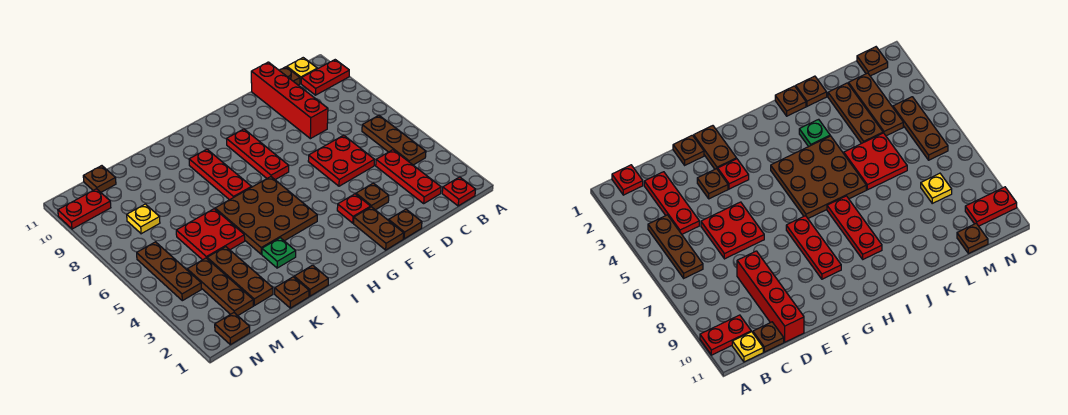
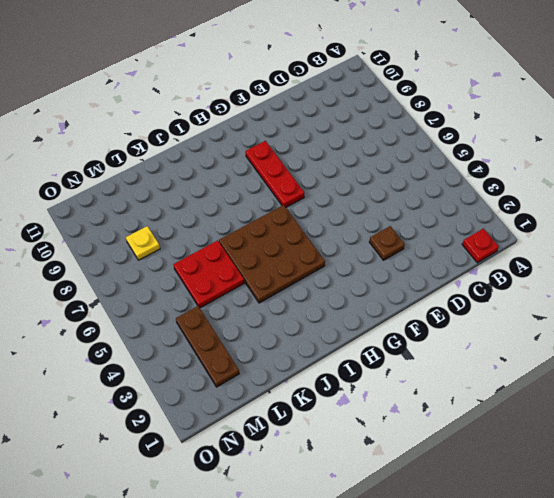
none -> red plate A10:B10 level 1
none -> brown plate B4:B6 level 1
none -> yellow plate B11 level 1

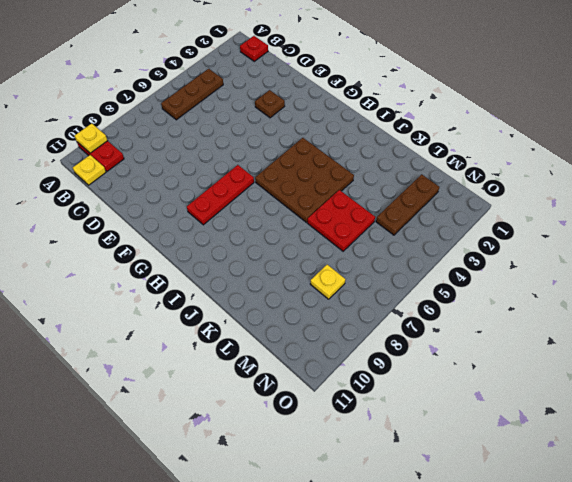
yellow plate A10 level 2 -> none
none -> red plate C2:C4 level 1
none -> brown plate C11 level 1
none -> red plate D5:E6 level 1

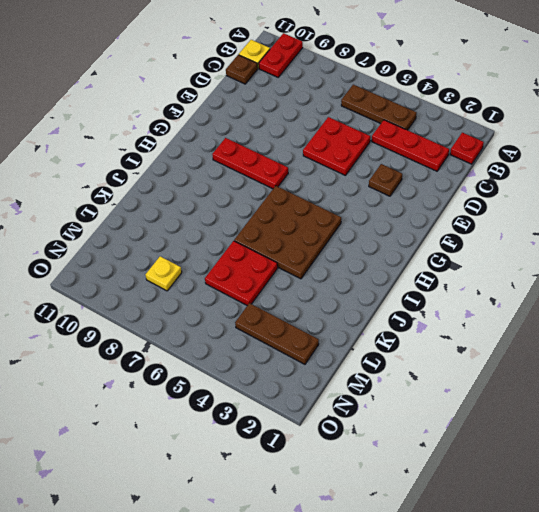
none -> red brick D8:D11 level 1
none -> brown plate E1 level 1
none -> brown plate F1:F2 level 1

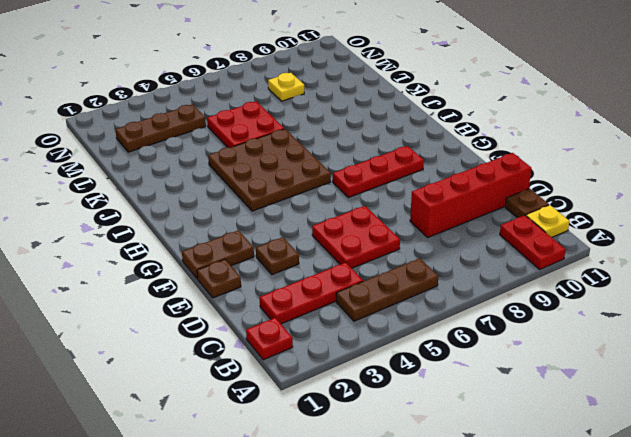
none -> red plate F3 level 1
none -> red plate I7:I9 level 1
none -> brown plate J1 level 1

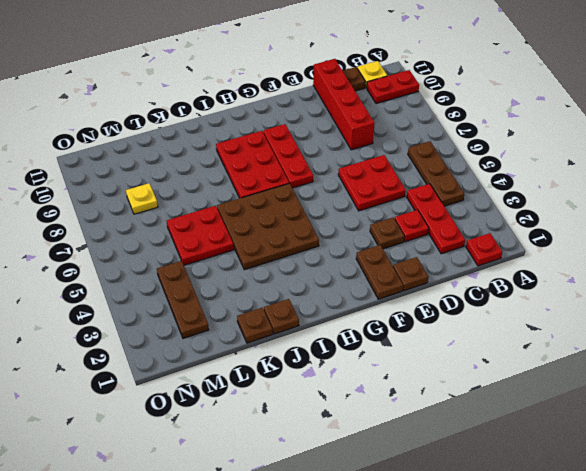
red plate D3 level 1 -> red plate F3 level 1
red plate H7:I9 level 1 -> red plate I7:I9 level 1
none -> green plate J3 level 1
none -> brown plate L2:L4 level 1
none -> brown plate M11 level 1

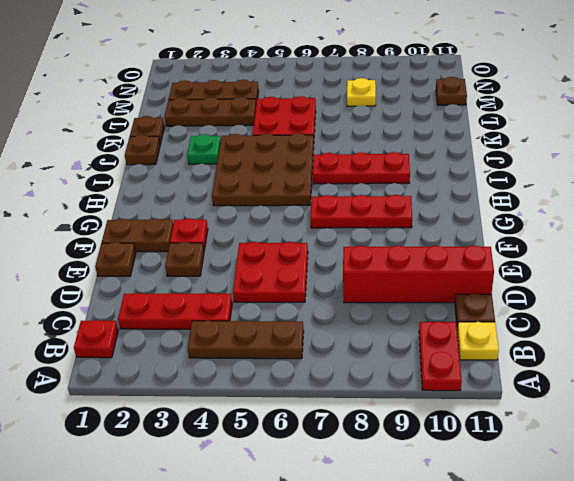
none -> brown plate N1 level 1
none -> brown plate N4:N6 level 1
none -> red plate N10:O10 level 1

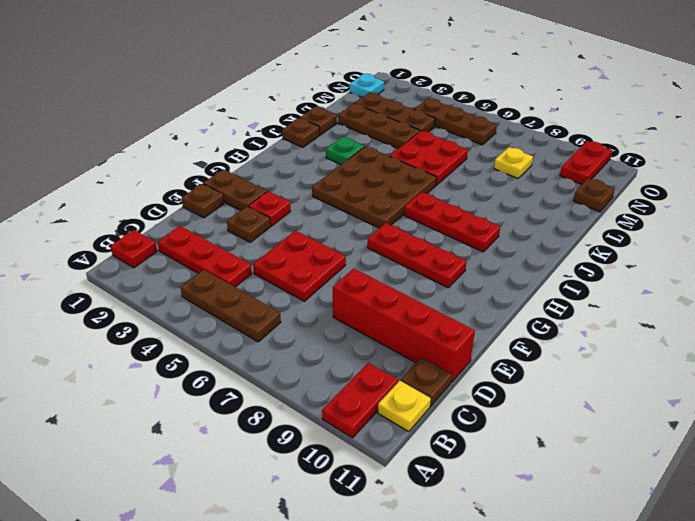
cyan plate N1 level 1 -> brown plate N1 level 1

